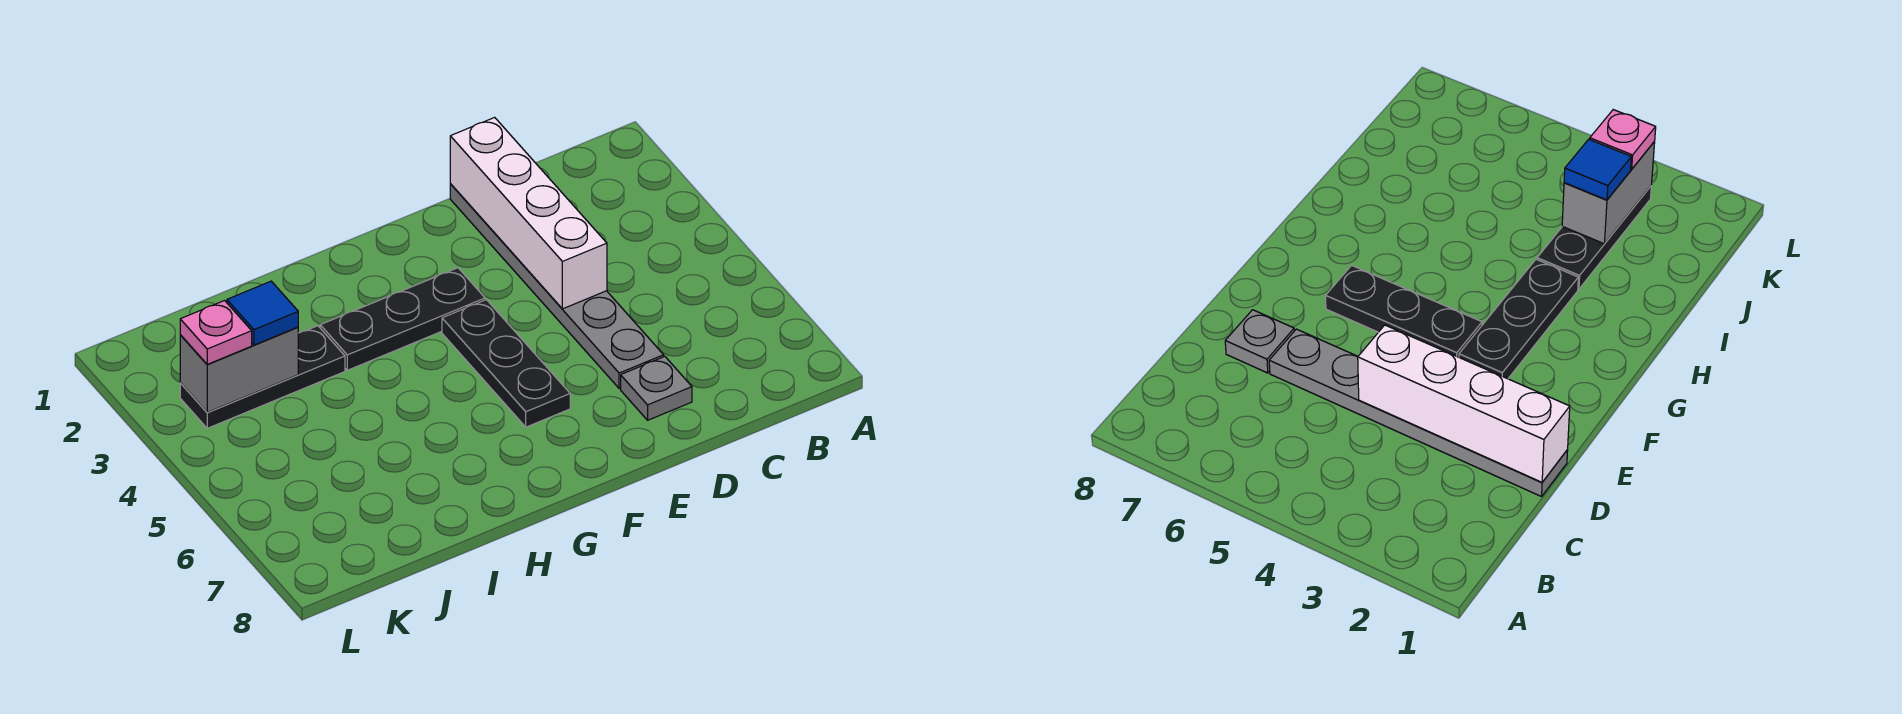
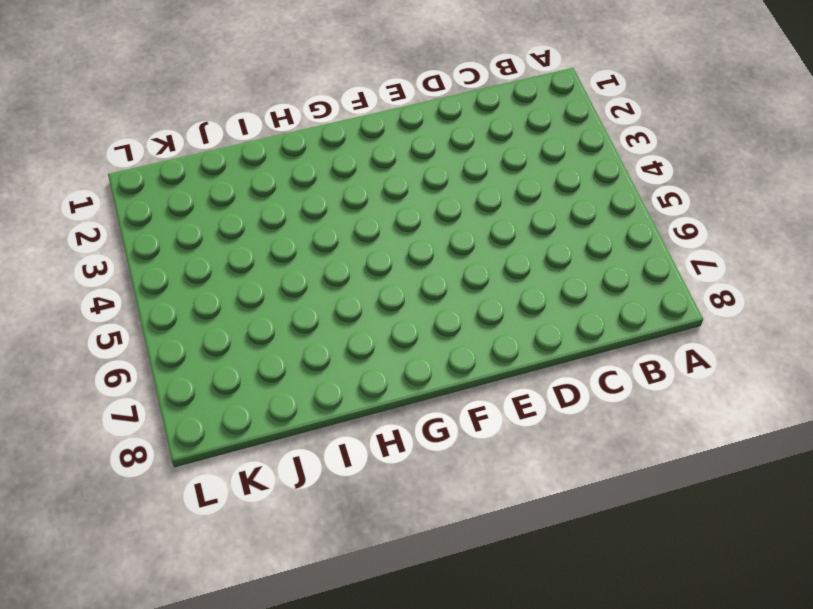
none -> grey plate D1:D6 level 1
none -> grey plate D7 level 1

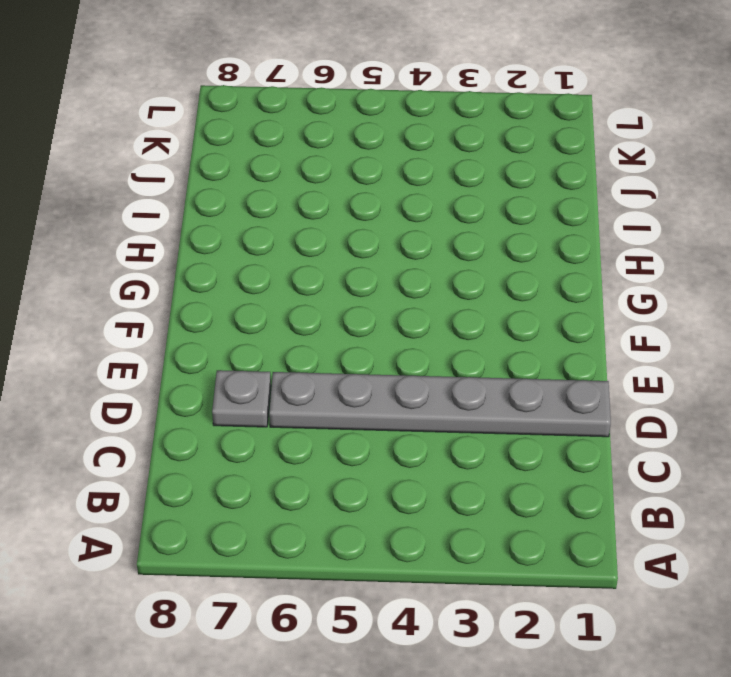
none -> black plate F3:H3 level 1
none -> black plate F4:F6 level 1

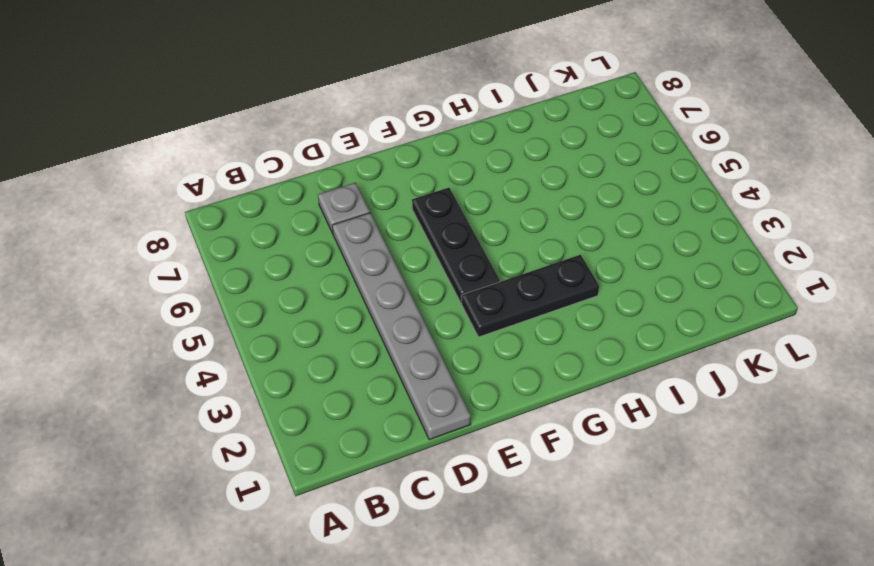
none -> black plate I3:K3 level 1
none -> white brick D1:D4 level 2

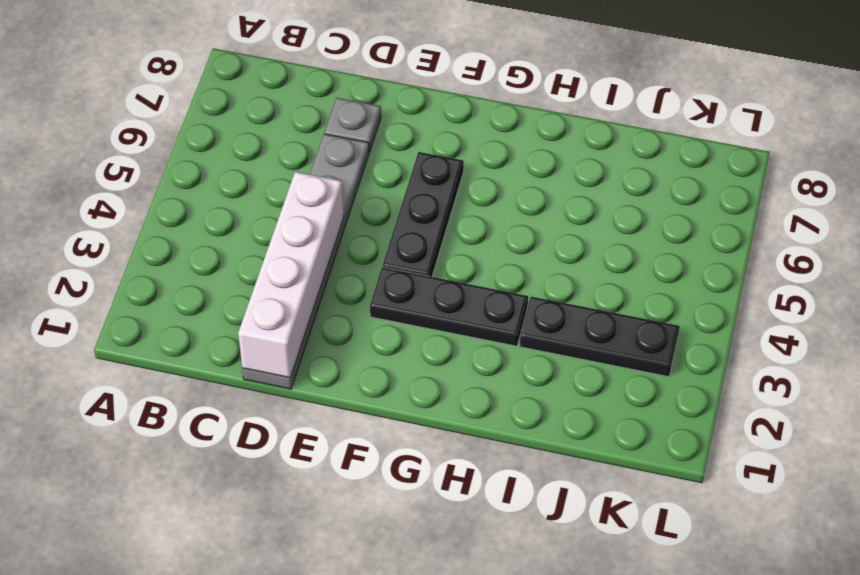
none -> grey brick J3:K3 level 2
none -> blue tile J3 level 3

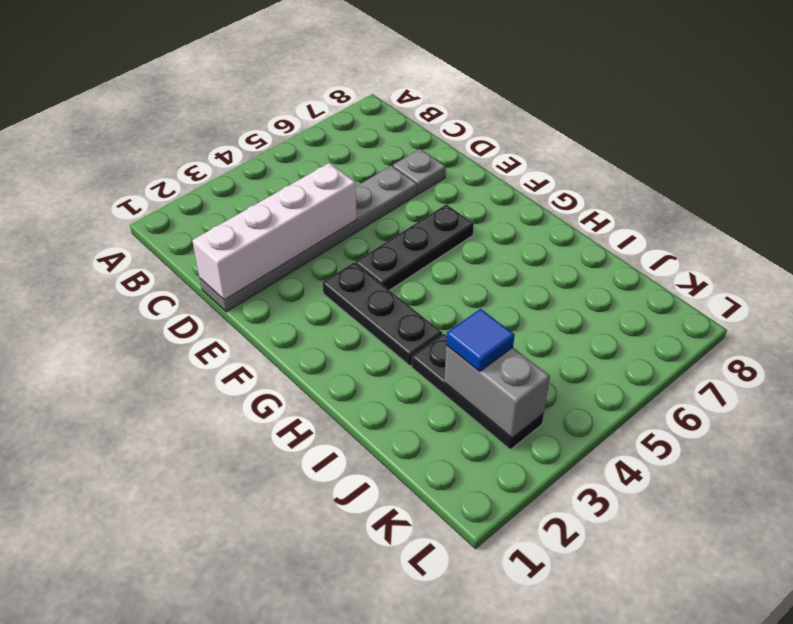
none -> pink plate K3 level 3

